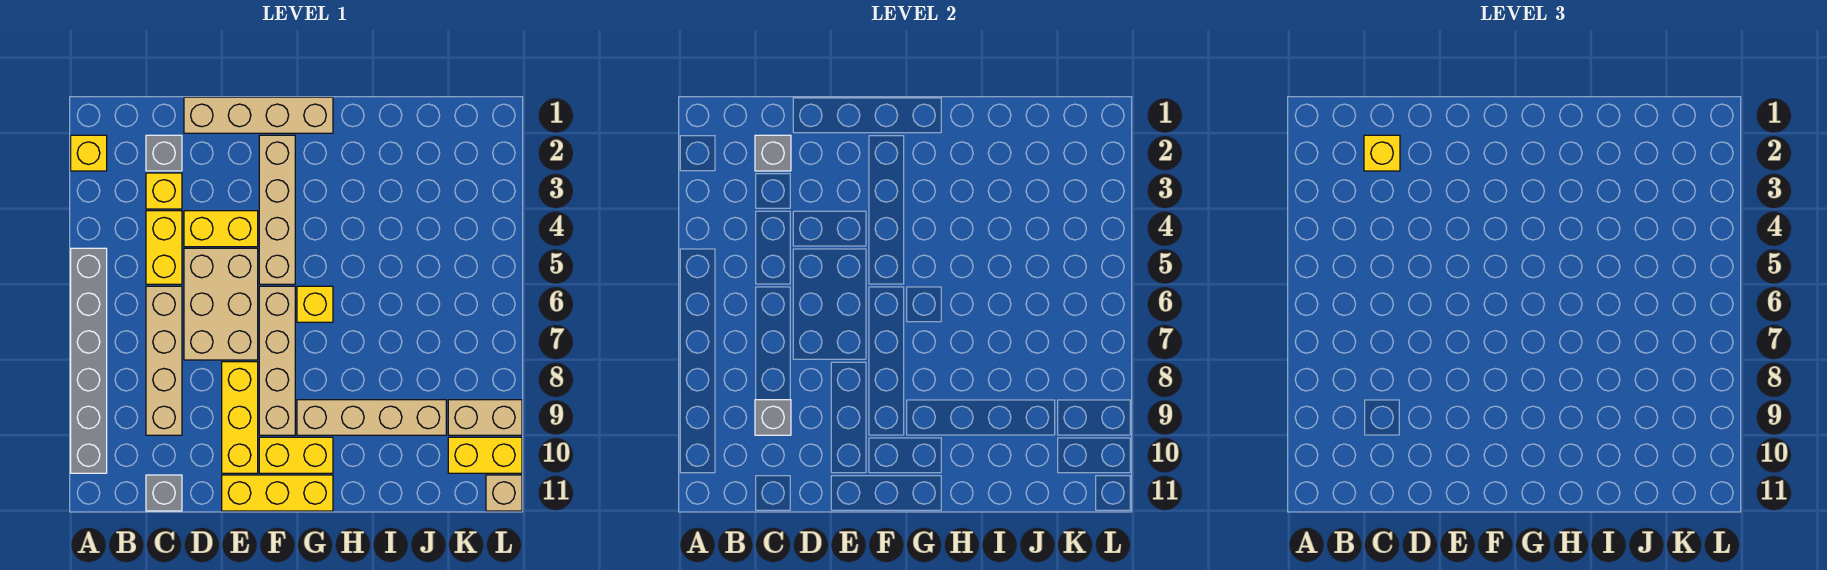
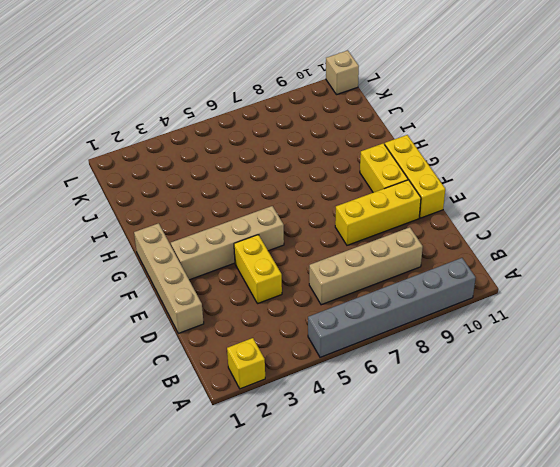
none -> grey brick C2 level 1
none -> yellow brick C3 level 1
none -> yellow brick C4:C5 level 1

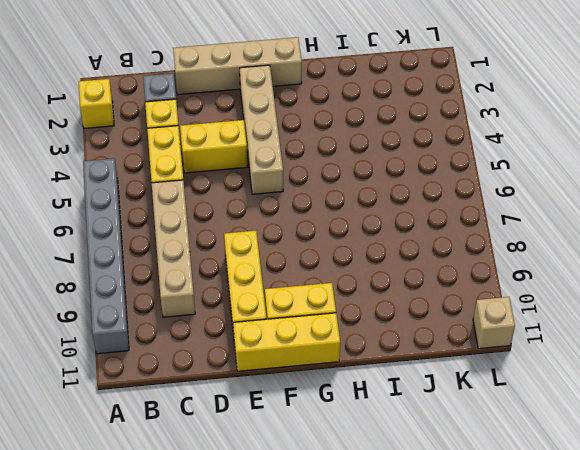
none -> grey brick C11 level 1
none -> tan brick D5:E7 level 1
none -> tan brick F6:F9 level 1

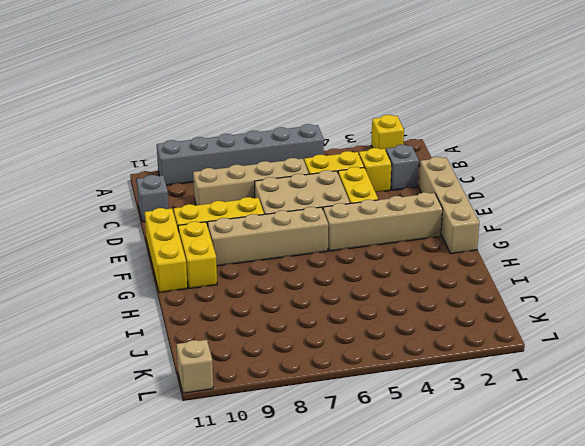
none -> yellow brick G6 level 1
none -> tan brick G9:J9 level 1
none -> tan brick K9:L9 level 1

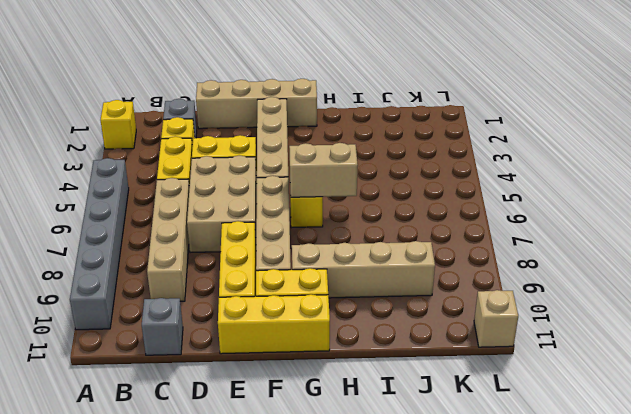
tan brick G6:H6 level 2 -> tan brick K9:L9 level 1
none -> yellow brick K10:L10 level 1
none -> grey brick C2 level 2
none -> grey brick C9 level 2

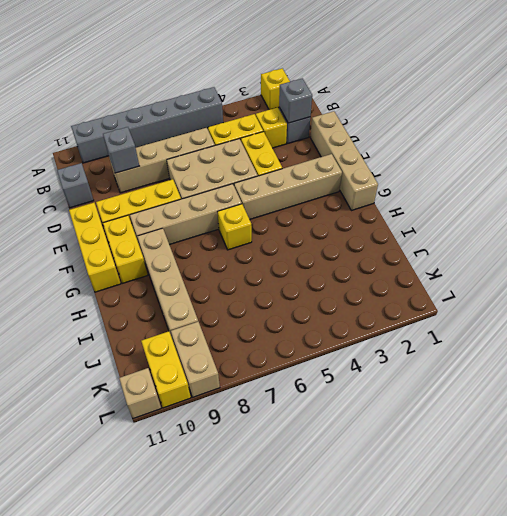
none -> yellow brick C2 level 3

